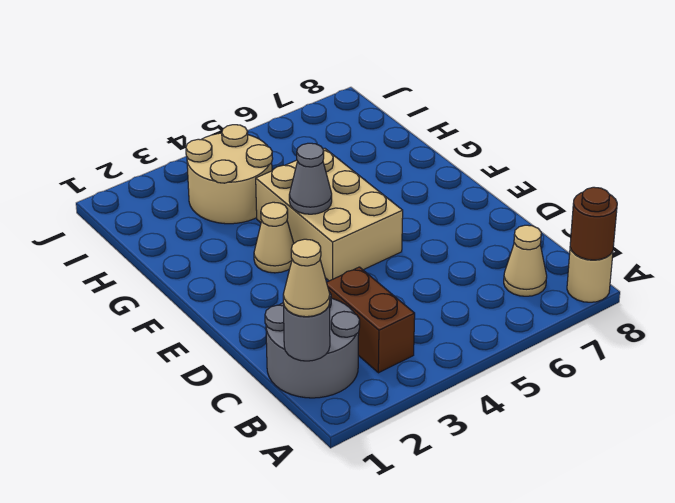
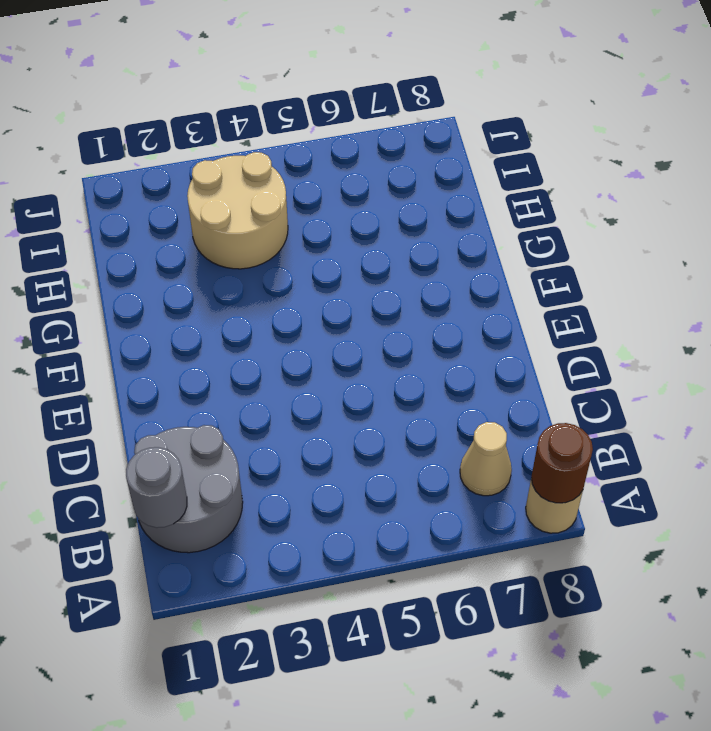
none -> brown brick B3:C3 level 1
none -> tan brick E4:G5 level 1

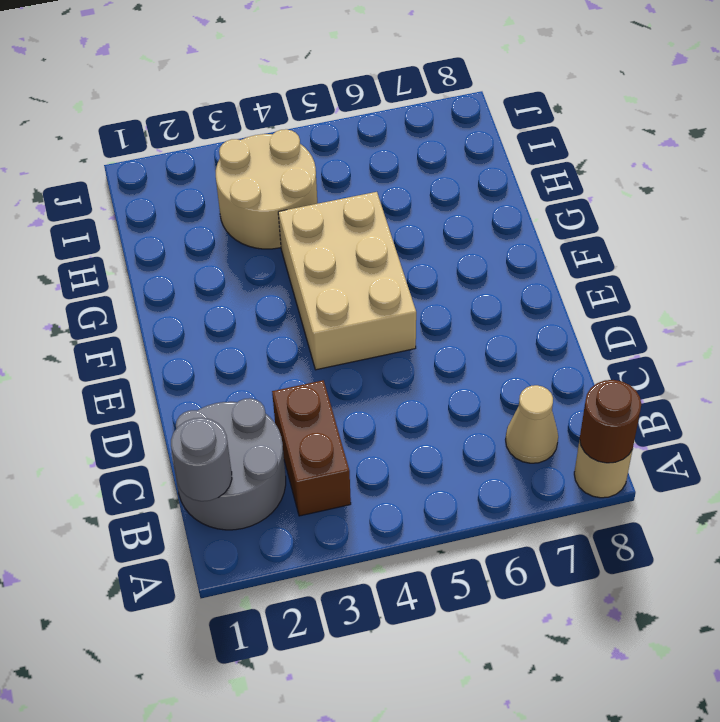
none -> tan cone F3 level 1
none -> grey cone F4 level 2

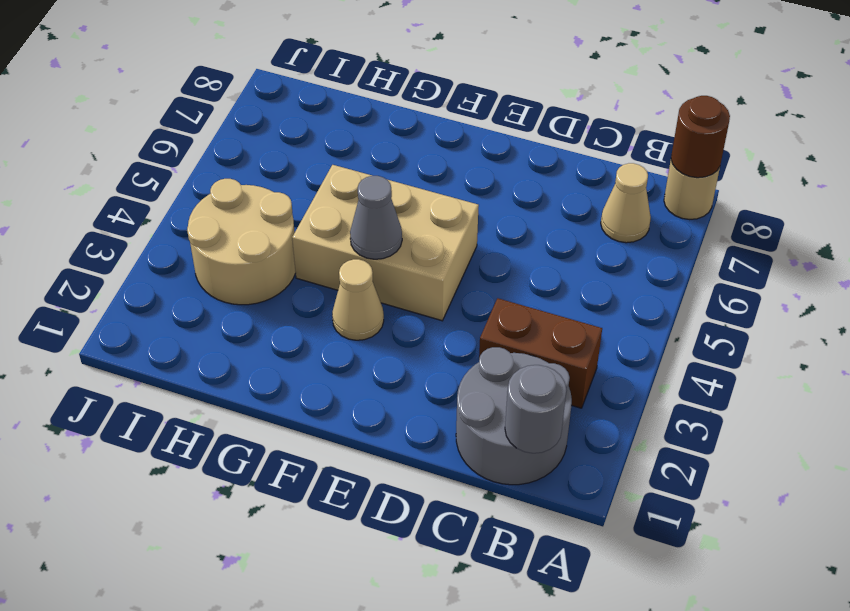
none -> tan cone B1 level 3

